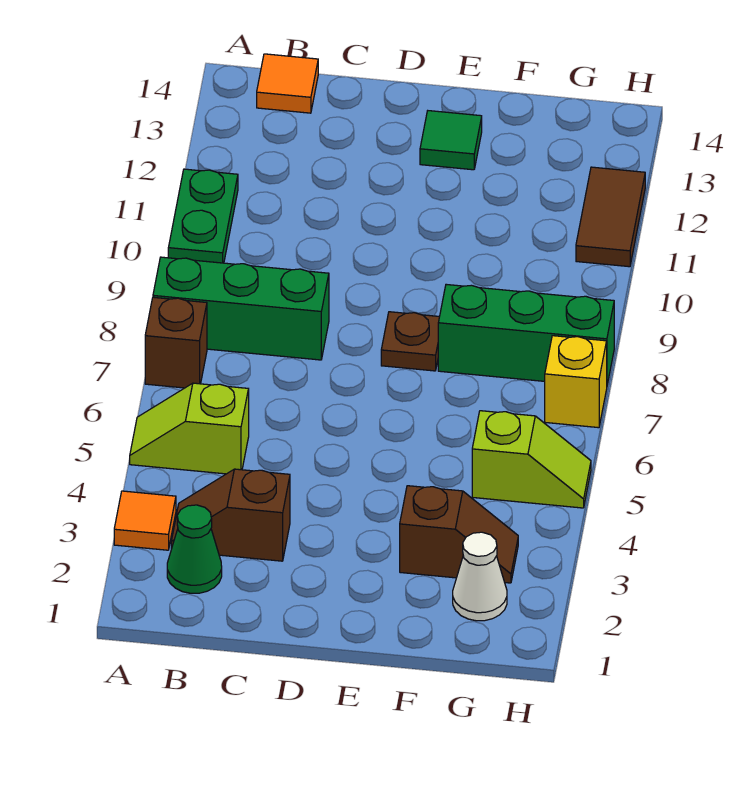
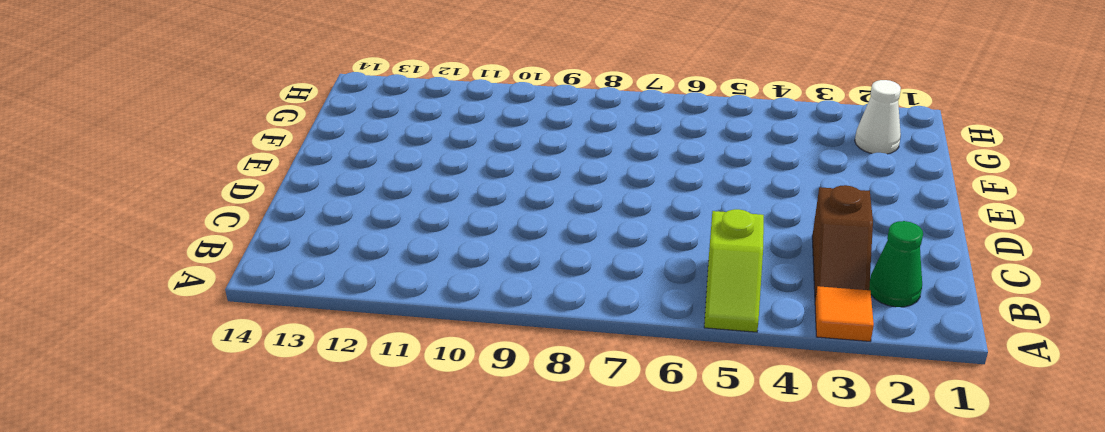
none -> brown brick A7 level 1
none -> green brick A8:C8 level 1
none -> green plate A10:A11 level 1

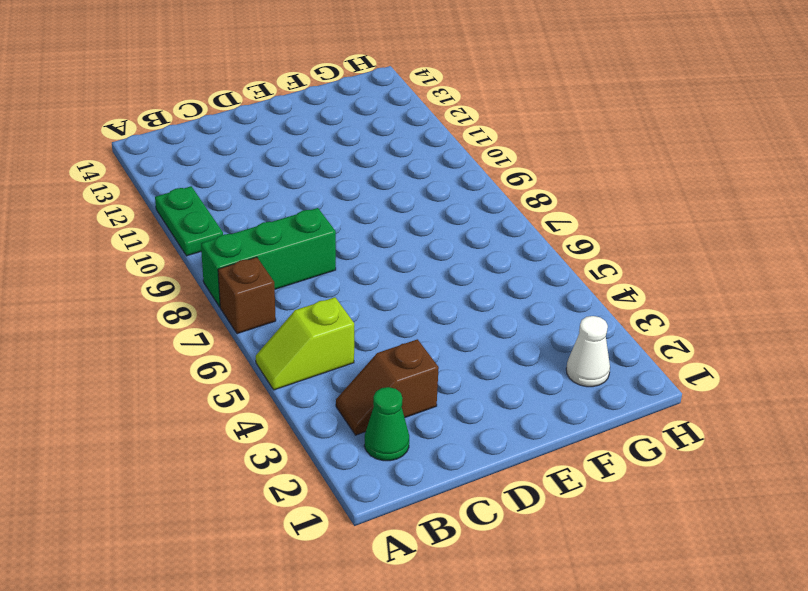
none -> orange tile A3 level 1
none -> orange tile B14 level 1
none -> brown plate E8 level 1

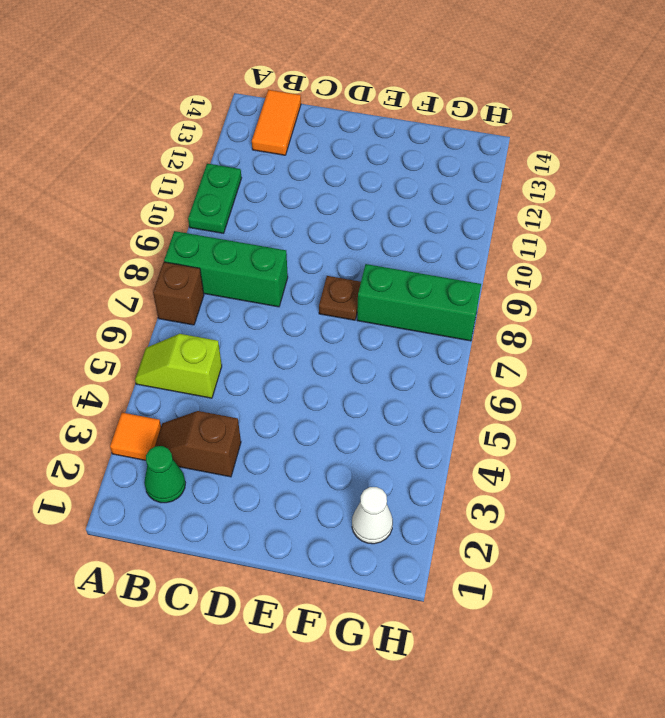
orange tile B13:B14 level 1 -> orange tile B14 level 1
none -> green tile E13 level 1
none -> brown slope F3:G3 level 1 top F
none -> lime slope G5:H5 level 1 top G

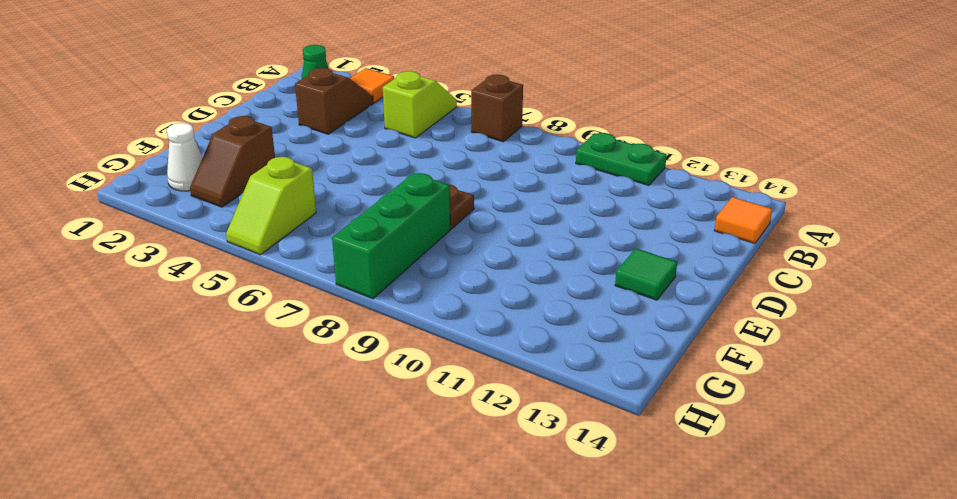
none -> green brick A8:C8 level 1
none -> yellow brick H7 level 1
none -> brown tile H11:H12 level 1

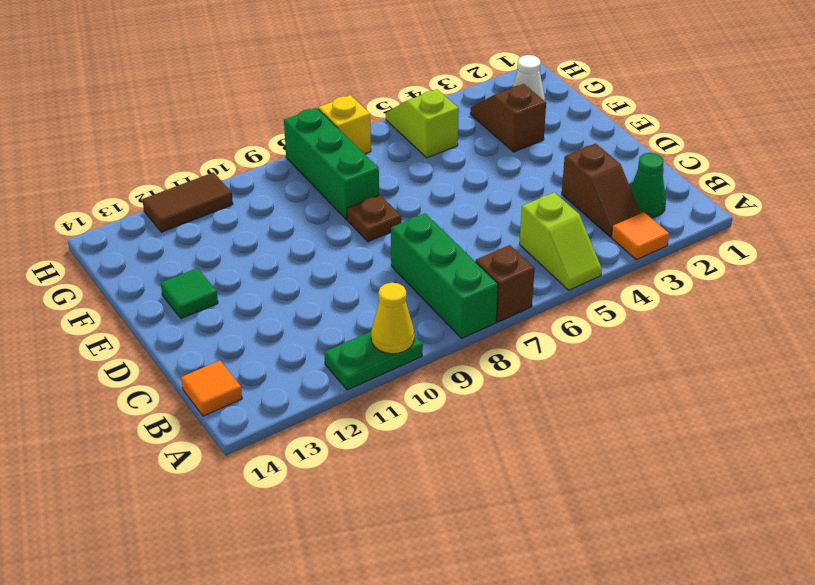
yellow cone A10 level 2 -> none

